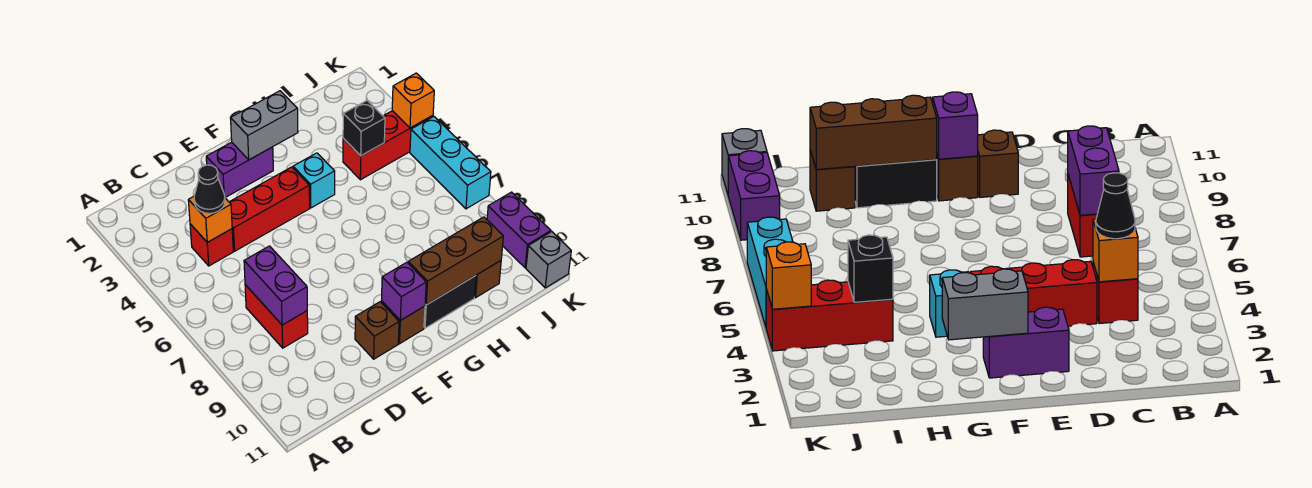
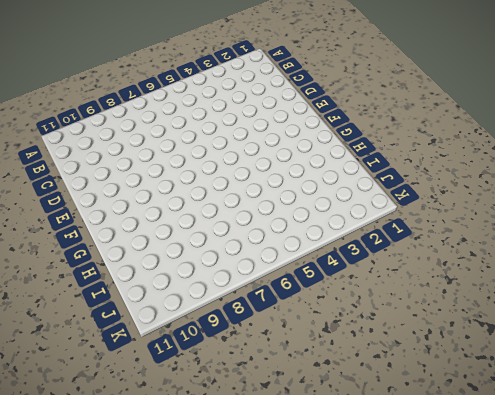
none -> red brick C4 level 1
none -> red brick C7:C8 level 1
none -> red brick D4:F4 level 1

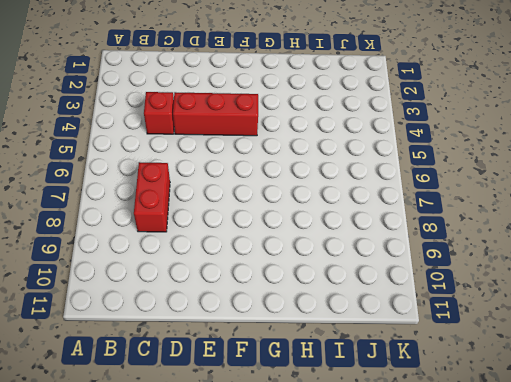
none -> purple brick E2:F2 level 1
none -> brown brick E10 level 1
none -> brown brick F10 level 1

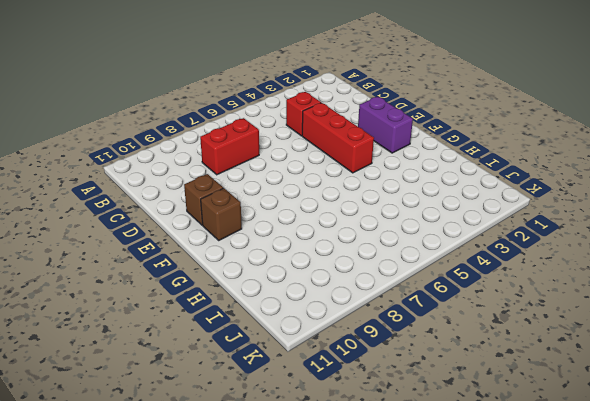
none -> cyan brick G4 level 1
none -> black brick G10:H10 level 1
none -> red brick I4:K4 level 1

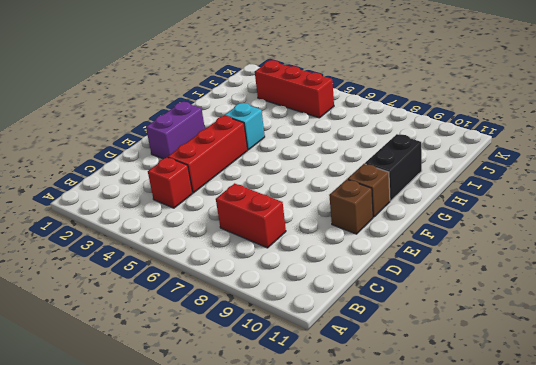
red brick J3:J5 level 1 -> red brick I4:K4 level 1
none -> brown brick I10 level 1
none -> cyan brick K5:K7 level 1
none -> purple brick K9:K10 level 1

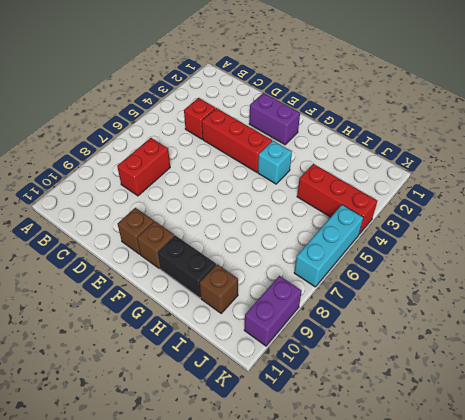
none -> grey brick K11 level 1
none -> orange brick C4 level 2
none -> purple brick C7:C8 level 2

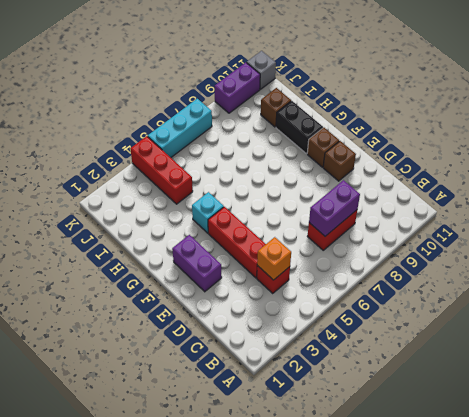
none -> grey brick F2:G2 level 2
none -> purple brick F10 level 2
none -> brown brick G10:I10 level 2

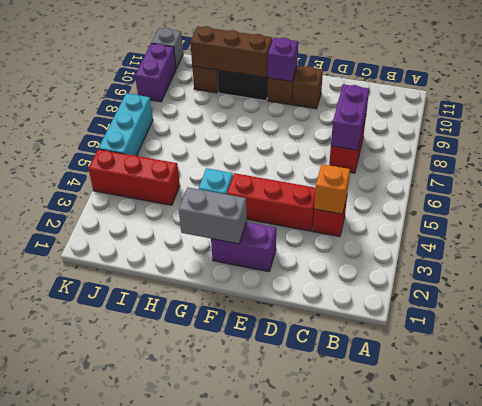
none -> black brick I4 level 2
none -> orange brick K4 level 2
none -> black cone C4 level 3

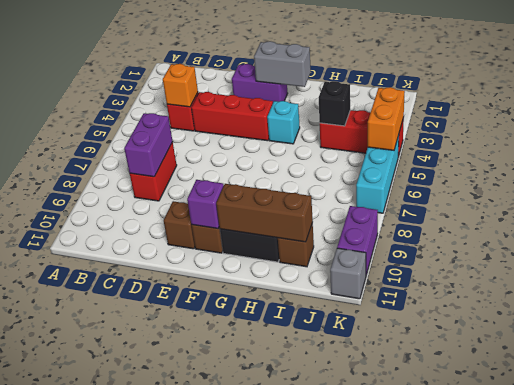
orange brick K4:K5 level 2 -> orange brick K4 level 2
none -> black cone C4 level 3

